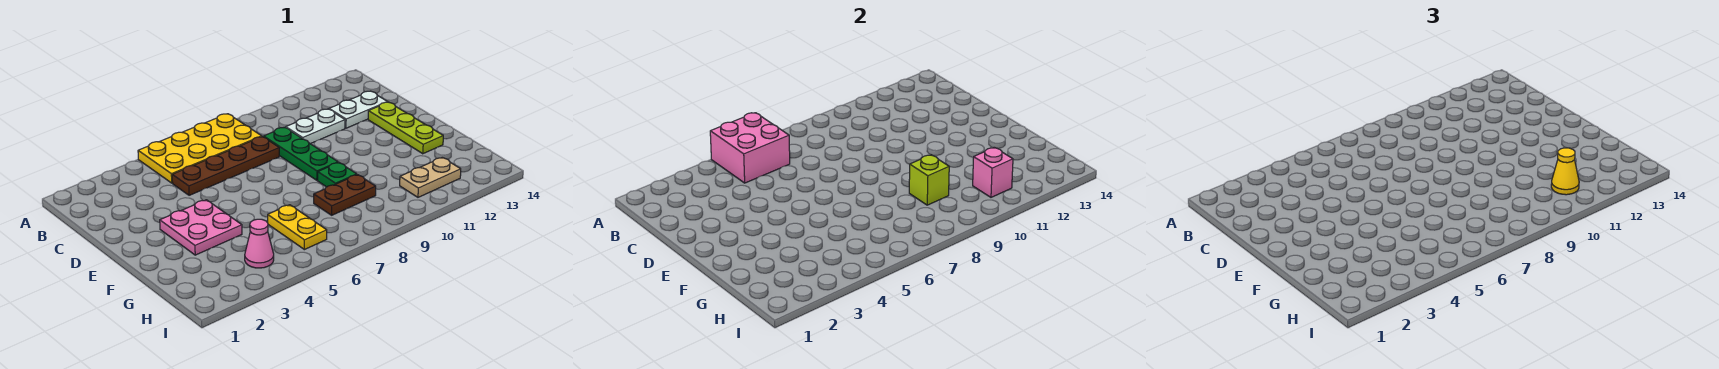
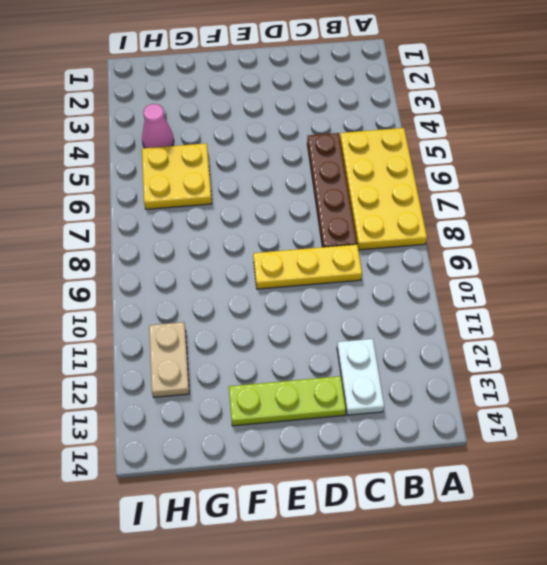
yellow plate C9:E9 level 1 -> green plate C9:E9 level 1
yellow plate G5:H6 level 1 -> yellow plate G6:H6 level 1
none -> white plate C10:C11 level 1
none -> pink plate E3:F4 level 1
none -> green plate F9 level 1

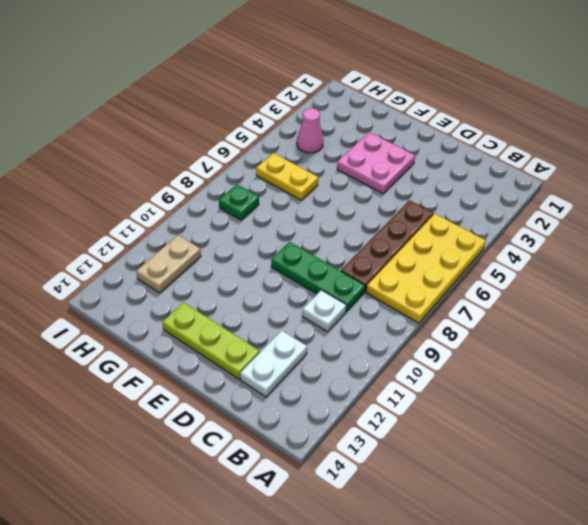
white plate C10 level 1 -> white plate C10:C11 level 1
green plate H8 level 1 -> green plate F9 level 1
none -> brown plate G8:G9 level 1
none -> pink brick A5:B6 level 2
none -> lime brick G9 level 2

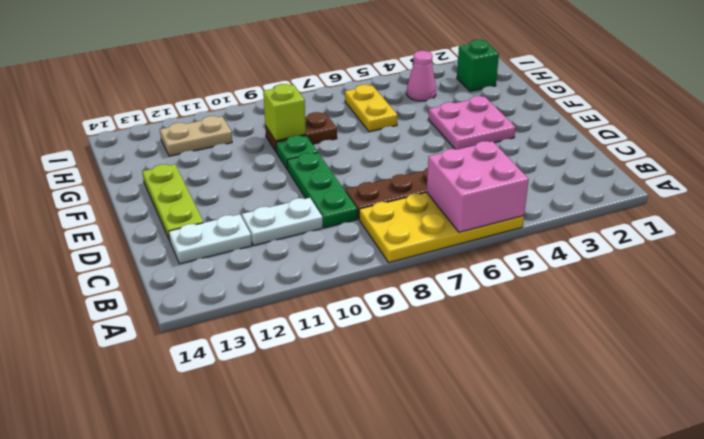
green brick H2 level 1 -> none
none -> pink brick H11 level 2
none -> yellow cone H11 level 3

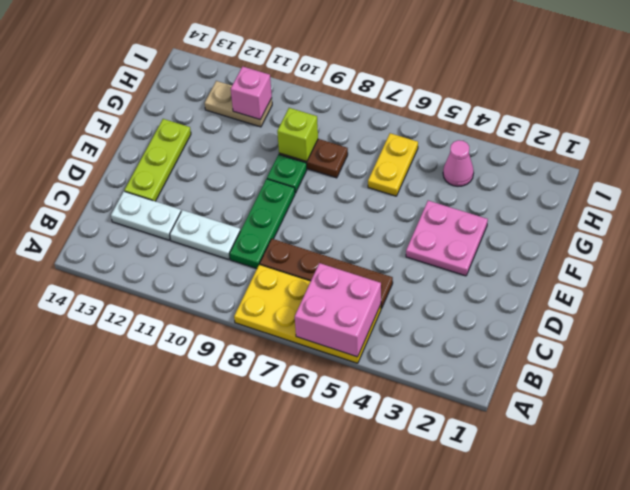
none -> yellow cone H11 level 3

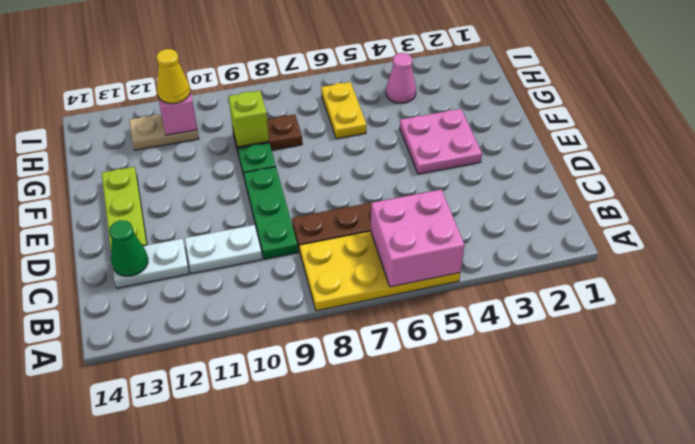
green cone C13 level 2 -> none

